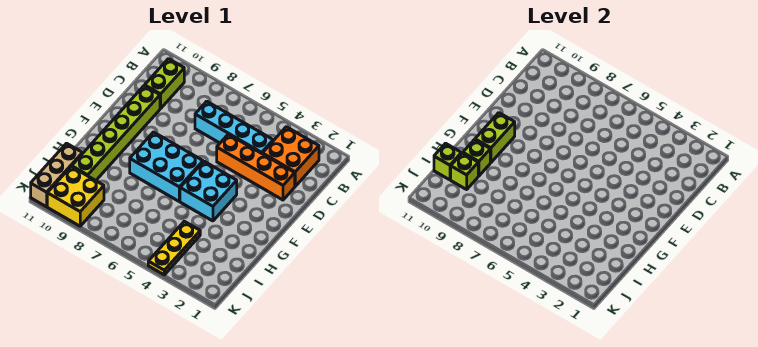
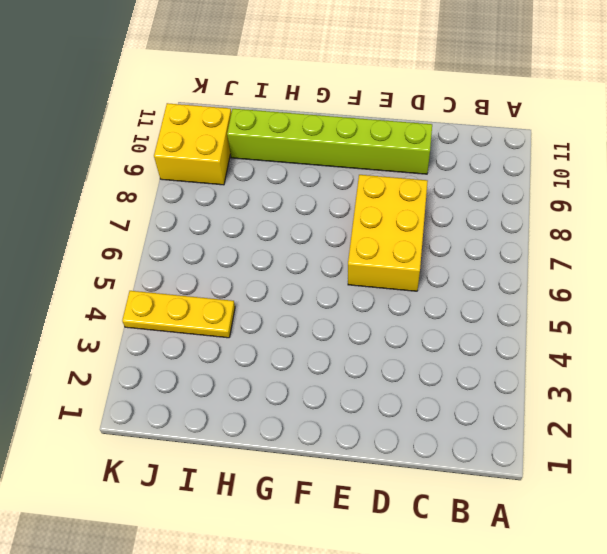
yellow brick D6:E8 level 1 -> none
none -> orange brick B2:C3 level 1
none -> lime brick B10:C10 level 1
none -> cyan brick C4:C7 level 1

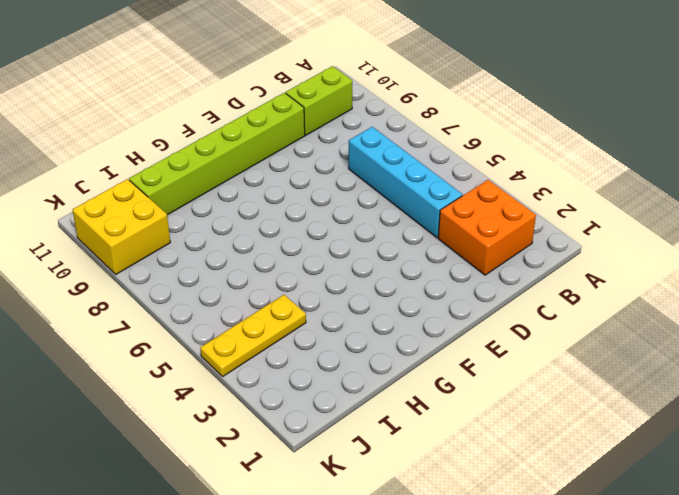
none -> orange brick D2:D5 level 1
none -> cyan brick F4:G5 level 1
none -> cyan brick F6:G8 level 1

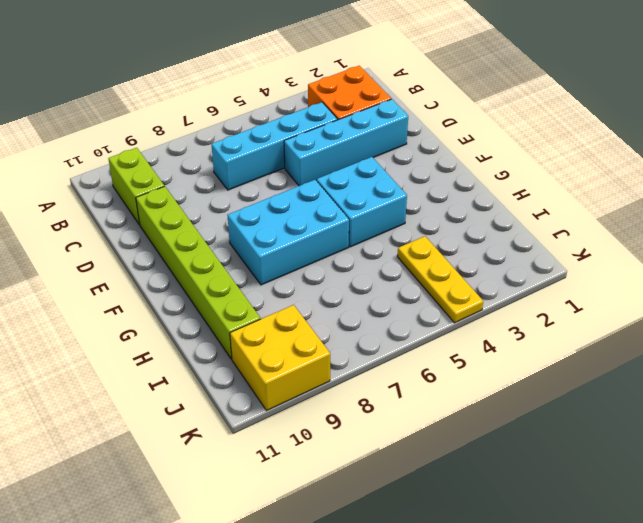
cyan brick D2:D5 level 1 -> orange brick D2:D5 level 1
none -> tan brick I11:K11 level 1
none -> lime brick F10:G10 level 2
none -> lime brick H10 level 2

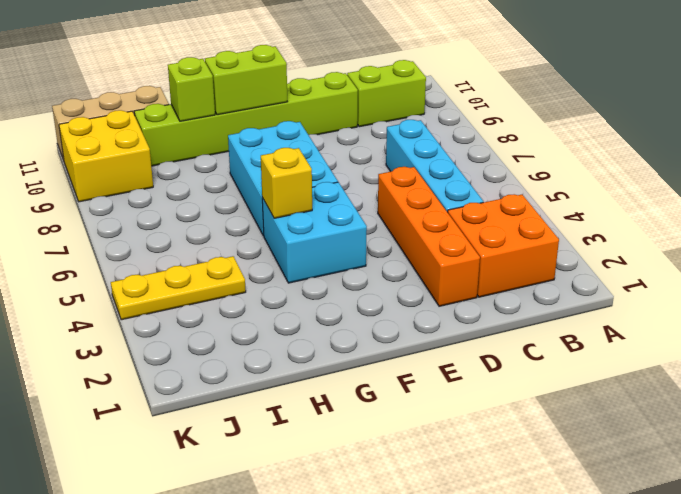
yellow brick G5 level 2 -> none
none -> lime brick I10 level 2
none -> lime brick I11 level 2

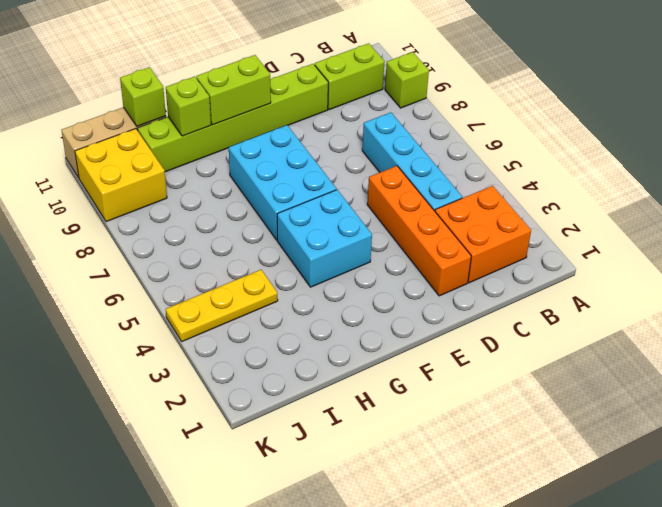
lime brick A9 level 1 -> lime brick I10 level 2

